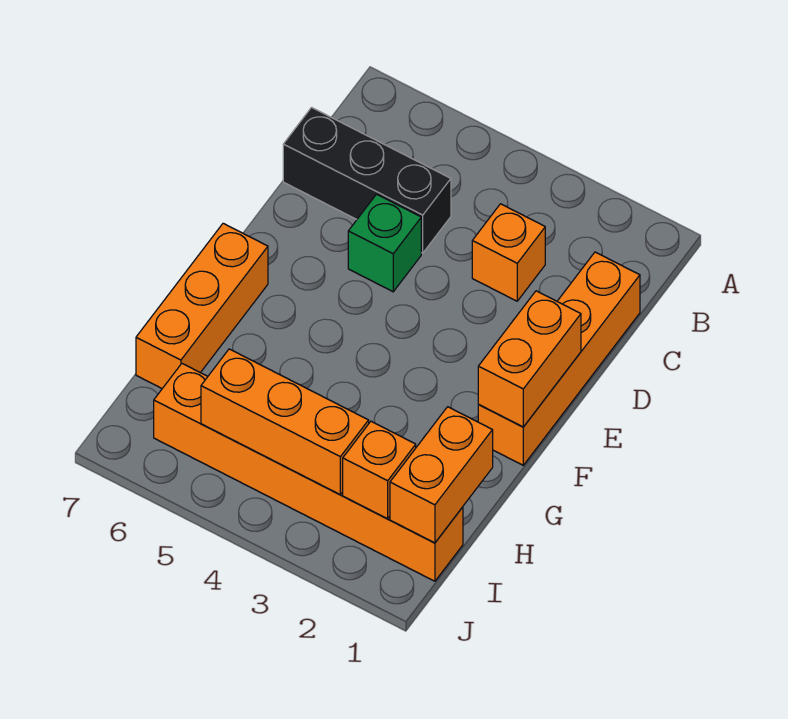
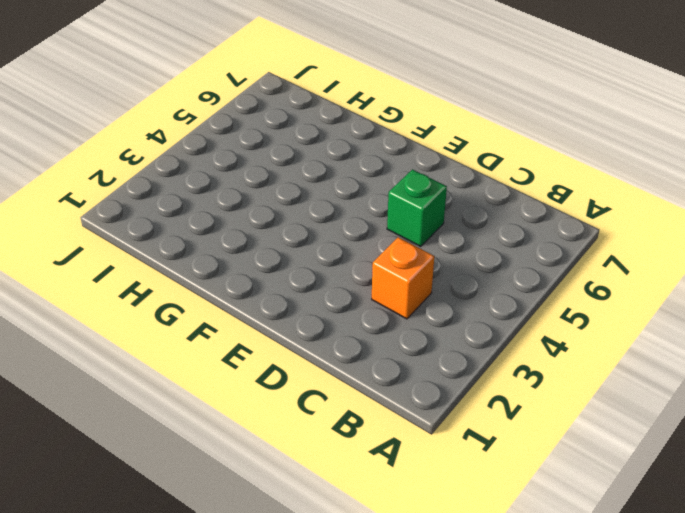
none -> orange brick C1:F1 level 1
none -> black brick C5:C7 level 1

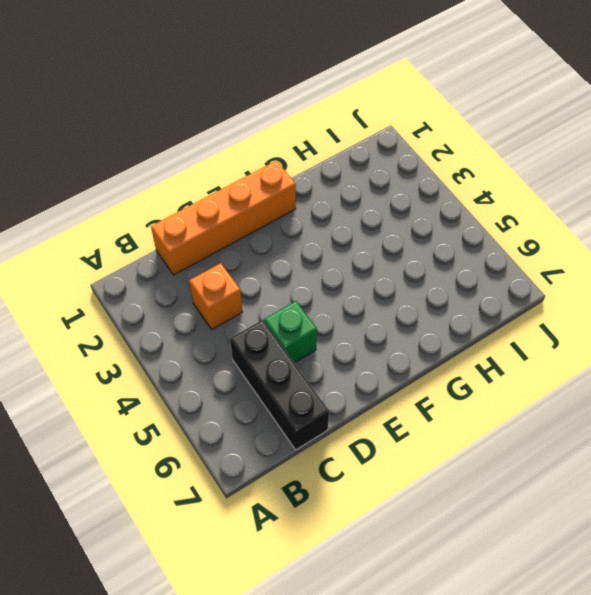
none -> orange brick F7:H7 level 1
none -> orange brick I1:I6 level 1

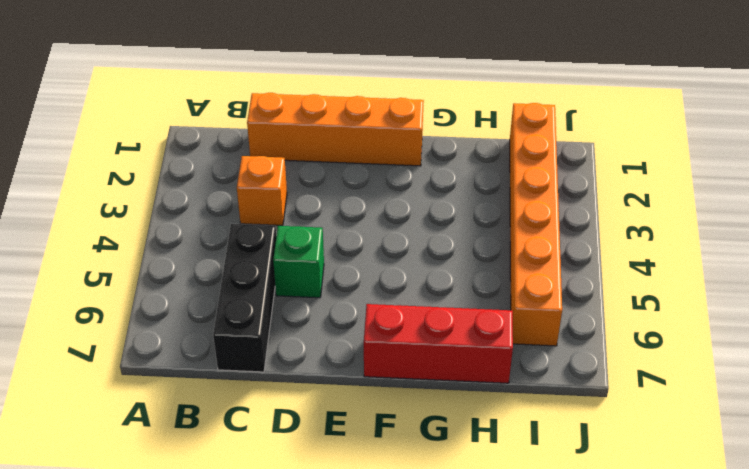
red brick F7:H7 level 1 -> orange brick F7:H7 level 1
none -> orange brick E1:F1 level 2
none -> orange brick H1:I1 level 2

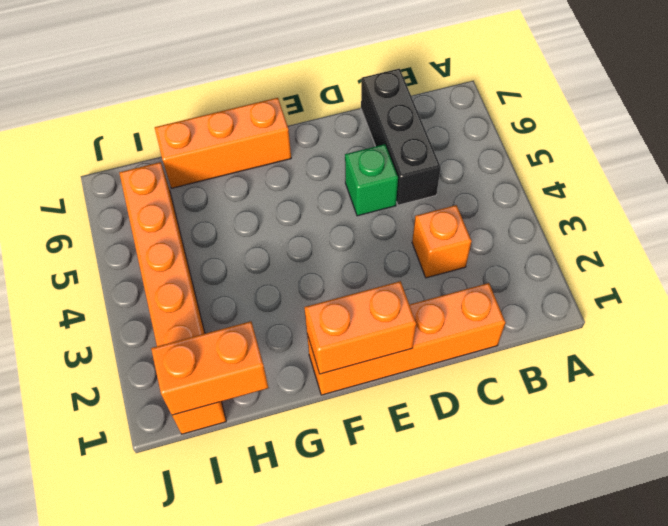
none -> orange brick I2 level 2
none -> orange brick I3:I5 level 2

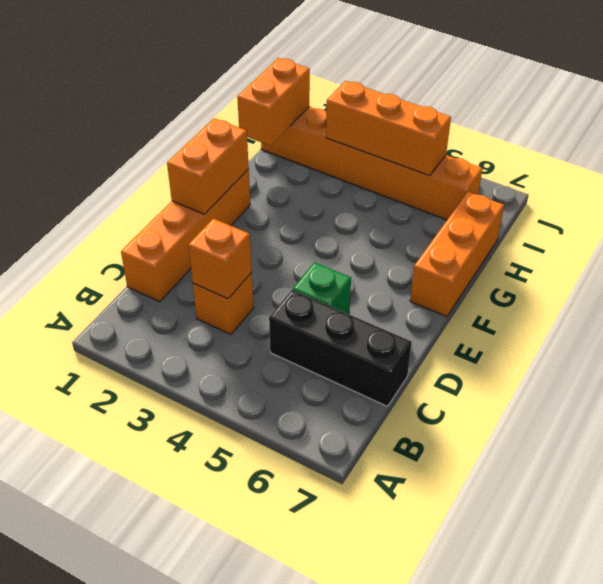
orange brick C3 level 2 -> orange brick I2 level 2

